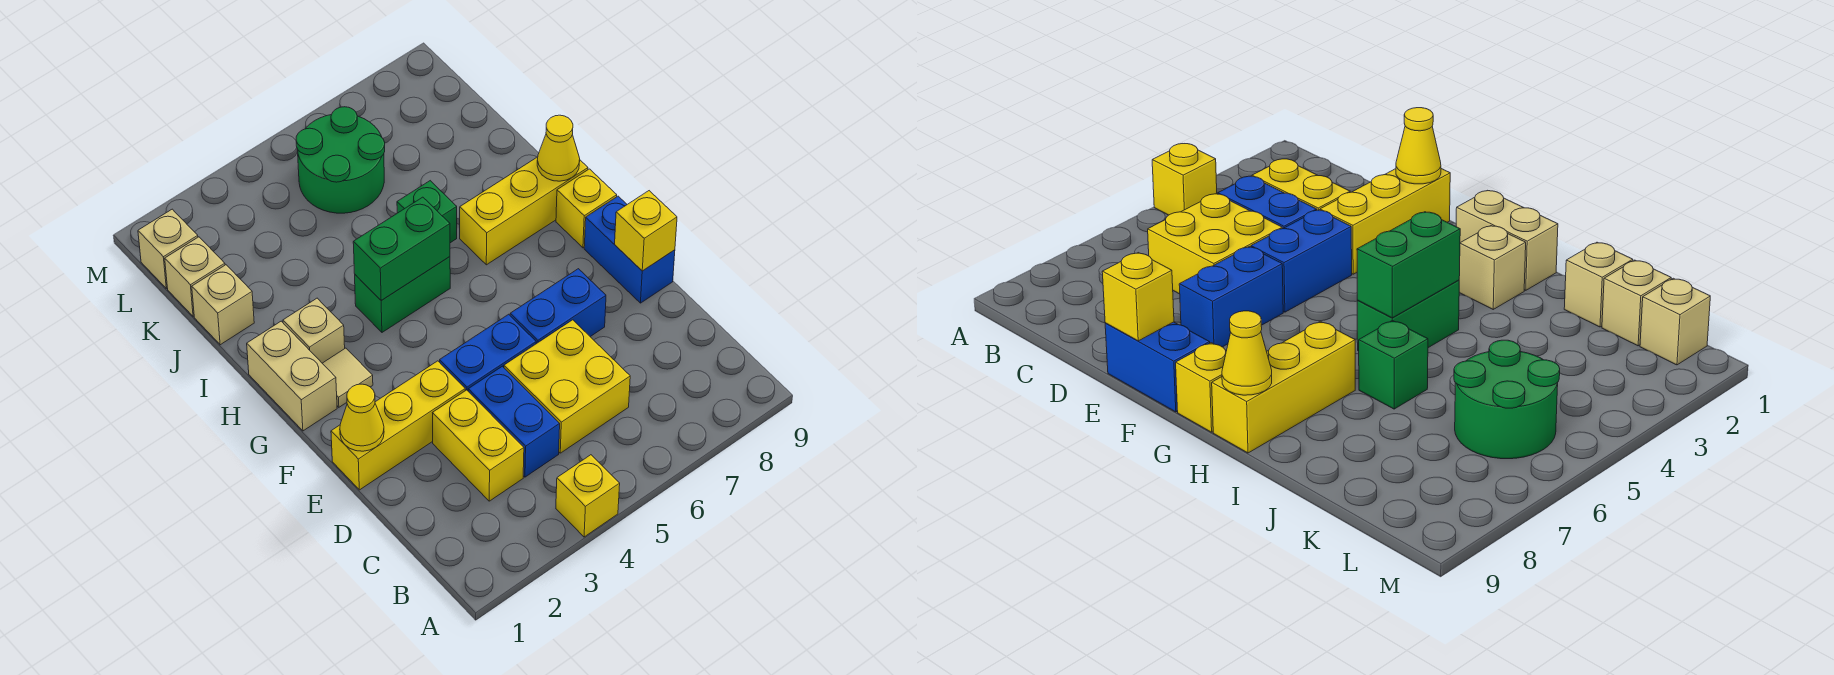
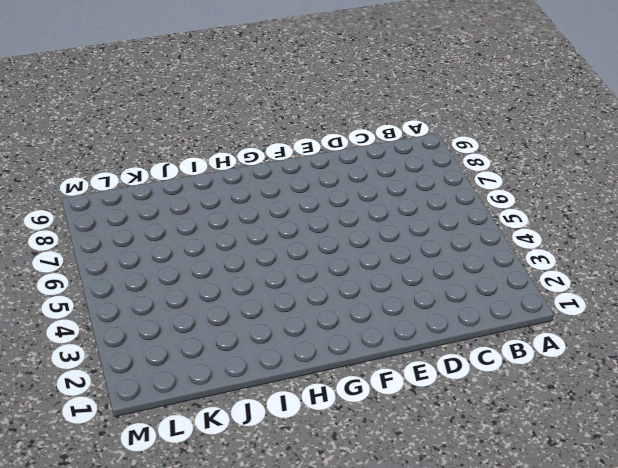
none -> yellow brick A4 level 1
none -> yellow brick C3:D3 level 1
none -> blue brick C4:D4 level 1

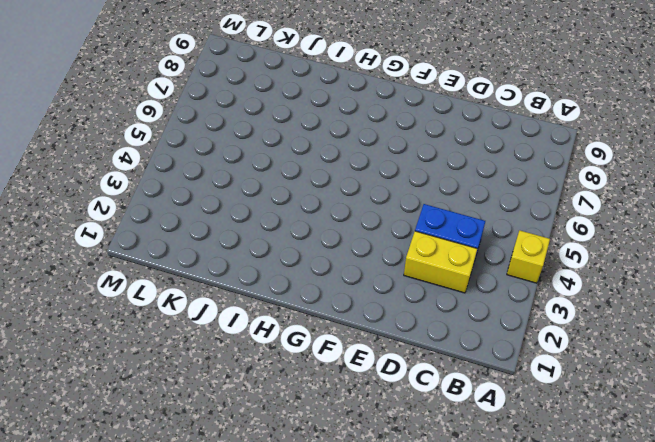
none -> yellow brick C5:D6 level 1
none -> yellow brick E1:E3 level 1
none -> blue brick E4:E5 level 1

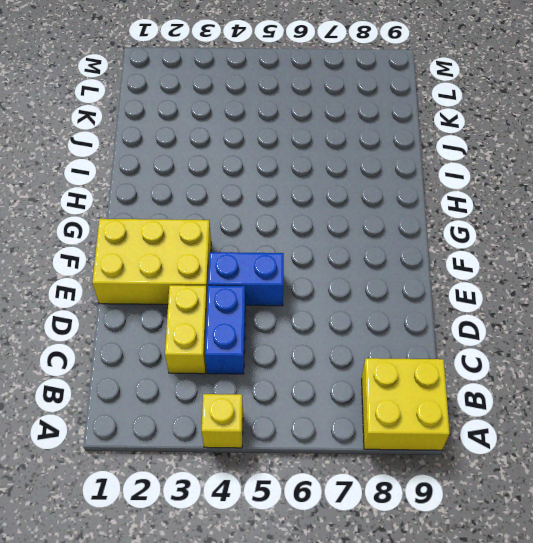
yellow brick A8:B9 level 1 -> yellow brick C5:D6 level 1
yellow brick E1:F3 level 1 -> yellow brick E1:E3 level 1
none -> blue brick E6:E7 level 1
none -> blue brick E9:F9 level 1
none -> tan brick G1:H1 level 1

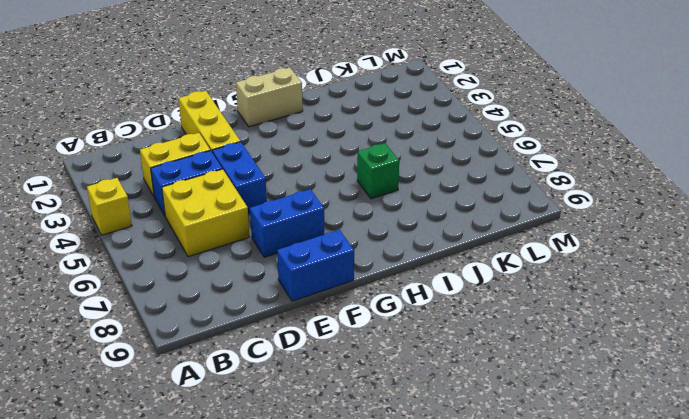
blue brick E7:F7 level 1 -> blue brick E6:E7 level 1
none -> tan tile G2 level 1
none -> yellow brick G9 level 1
none -> tan brick H2 level 1

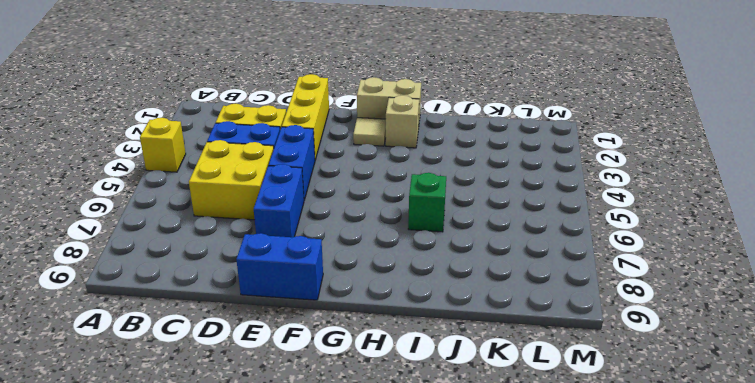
none -> yellow brick G9 level 1
none -> green brick H4:H5 level 1
none -> yellow brick H7:H9 level 1

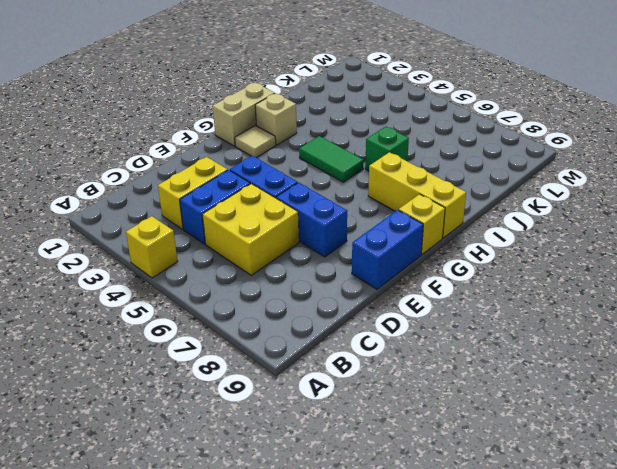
green tile H4:H5 level 1 -> green brick H4:H5 level 1
none -> yellow brick E1:E3 level 1
none -> tan brick J1 level 1
none -> tan brick K1 level 1

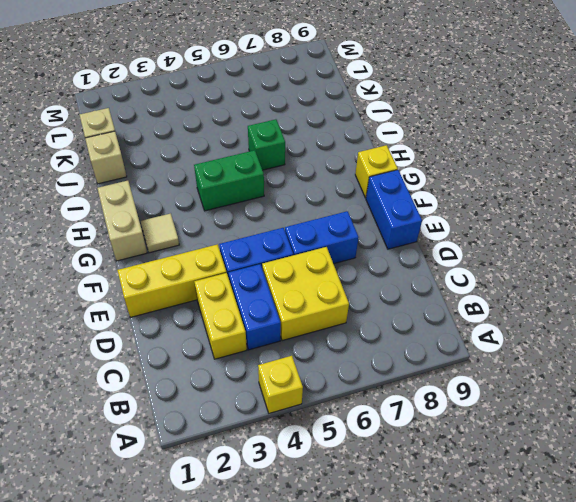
none -> tan brick H2 level 1
none -> yellow brick H7:H9 level 1
none -> green round brick K5:L6 level 1

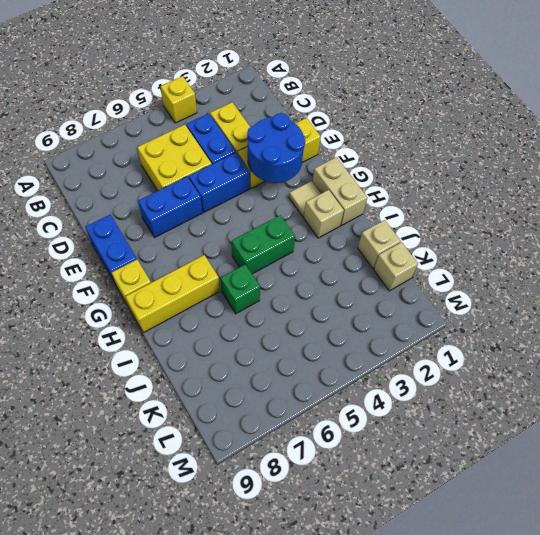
blue round brick E2:F3 level 2 -> none
none -> green round brick K5:L6 level 1
none -> tan brick L1 level 1
none -> yellow cone E1 level 2

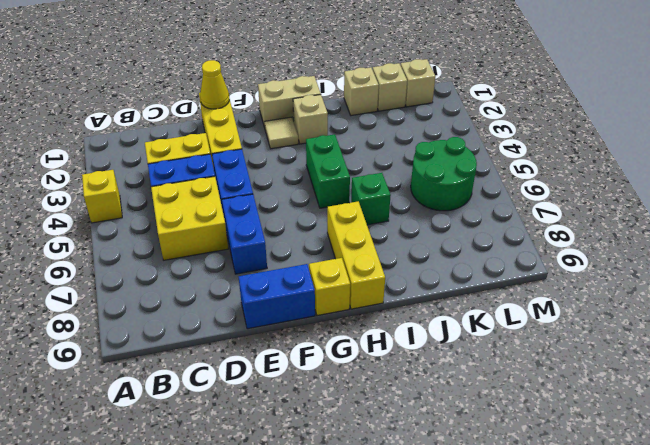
none -> yellow brick E9 level 2
none -> green brick H4:H5 level 2
none -> yellow cone H9 level 2

